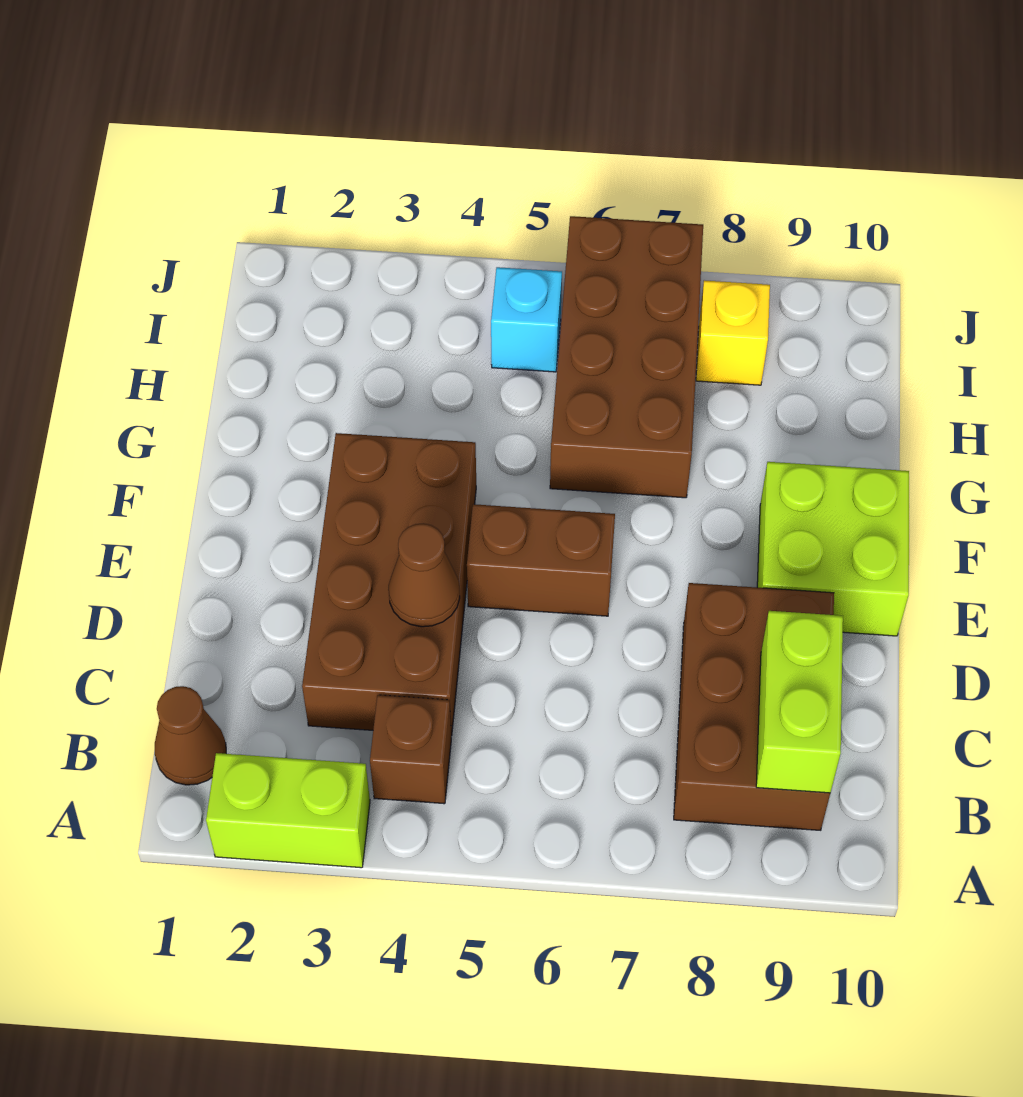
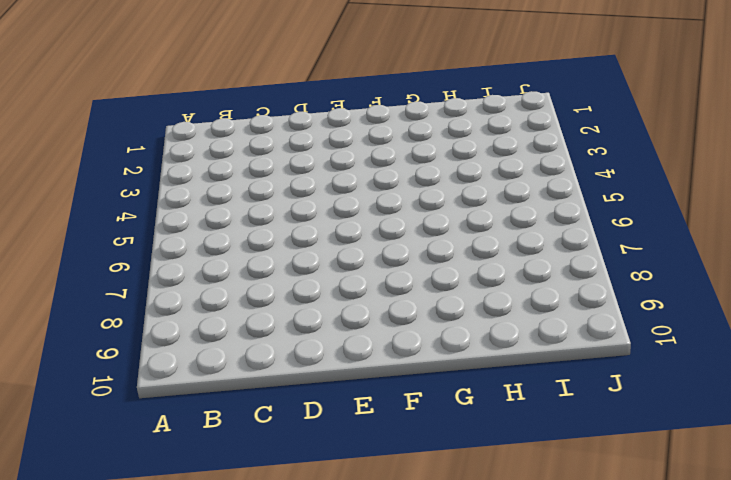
none -> lime brick A2:A3 level 1
none -> brown cone B1 level 1
none -> brown brick B4 level 1

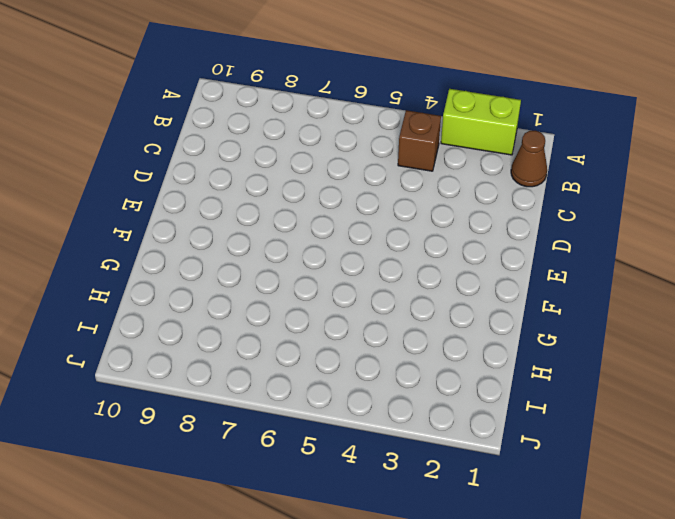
none -> brown brick B8:D9 level 1
none -> brown brick C3:F4 level 1
none -> brown brick E5:E6 level 1

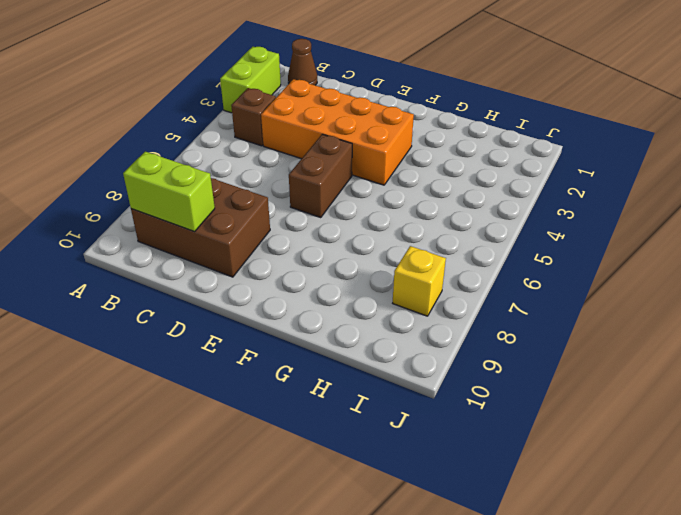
orange brick C3:F4 level 1 -> brown brick C3:F4 level 1
none -> lime brick E9:F10 level 1
none -> brown brick G6:J7 level 1
none -> cyan brick I5 level 1

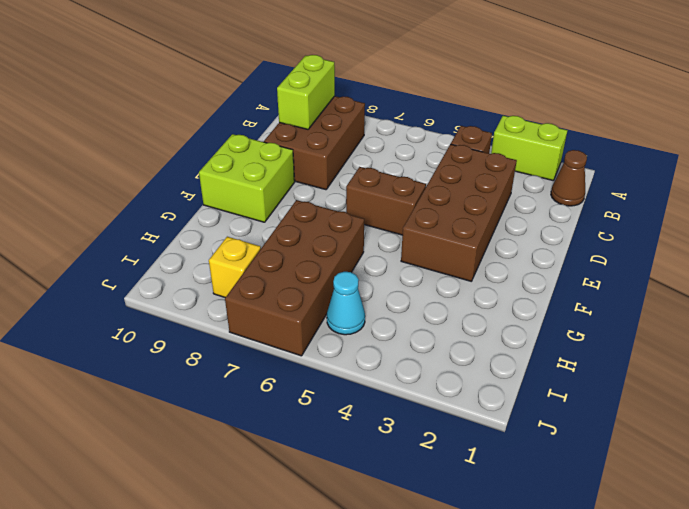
cyan cone I5 level 1 -> cyan brick I5 level 1
none -> brown cone D4 level 2

